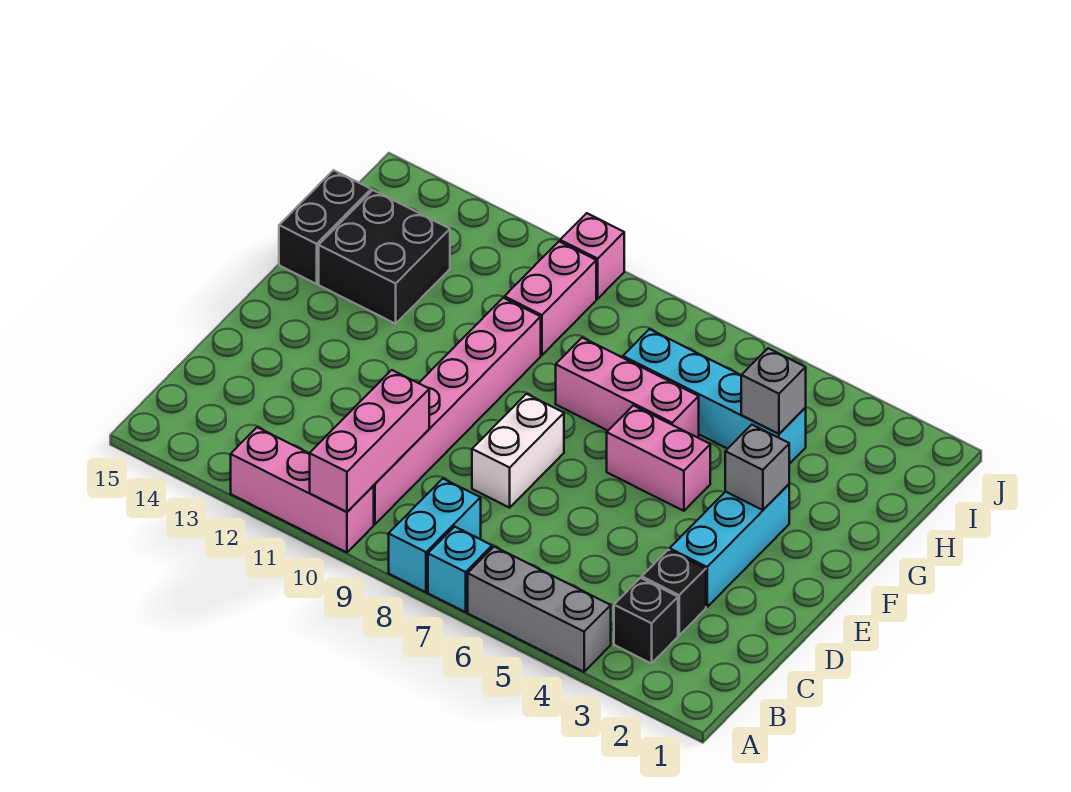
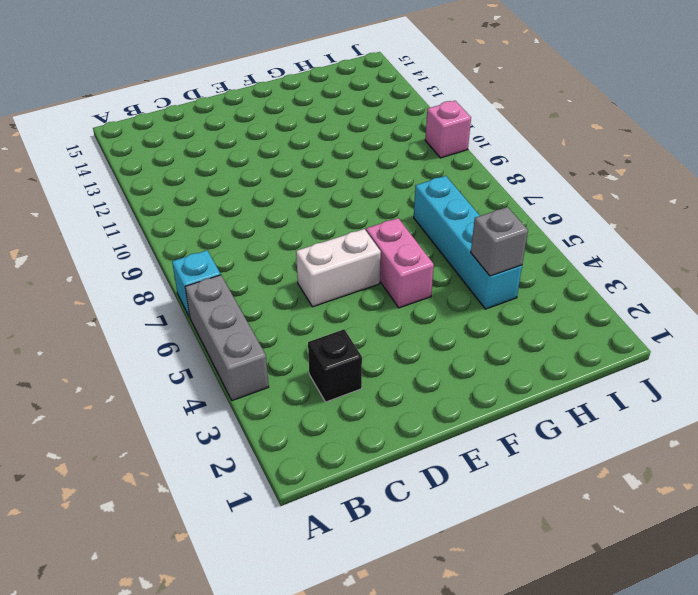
white brick D6:E6 level 1 -> white brick D8:E8 level 1
none -> cyan brick A8:B8 level 1
none -> pink brick A10:A12 level 1
none -> black brick B3 level 1

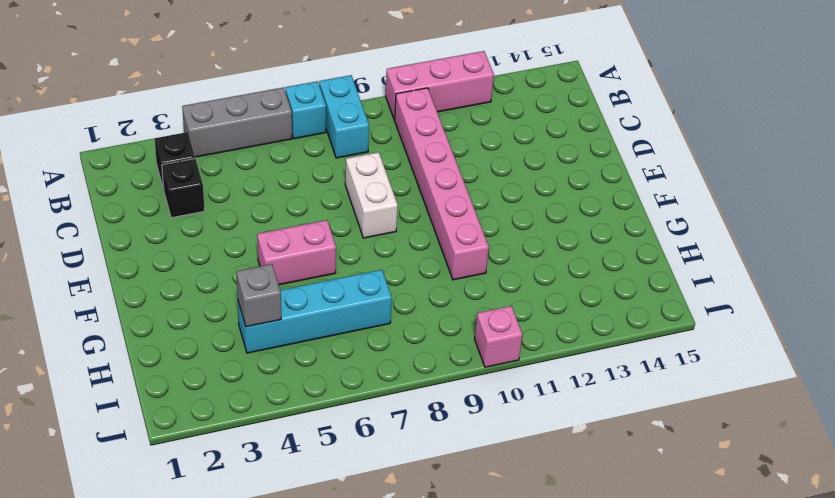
none -> cyan brick D3:F3 level 1
none -> pink brick G6:G8 level 1
none -> black brick G13:H14 level 1

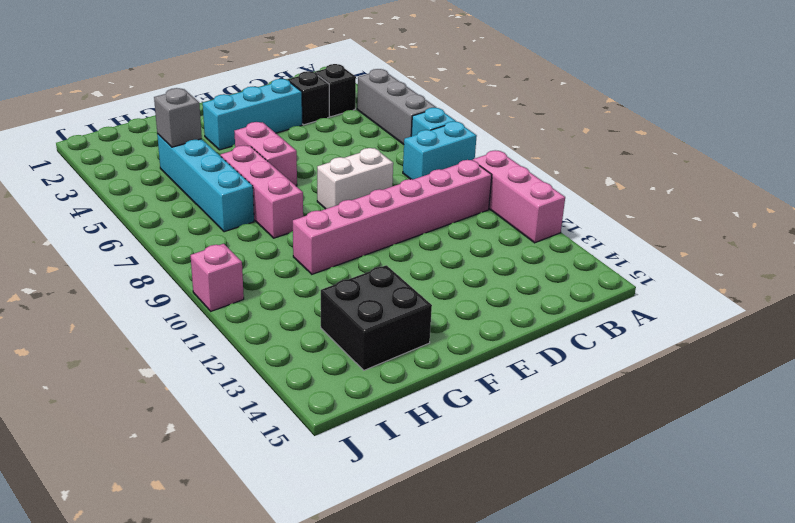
none -> black brick G15:H15 level 1
none -> pink brick H10:I10 level 1
none -> pink brick A10:C10 level 2

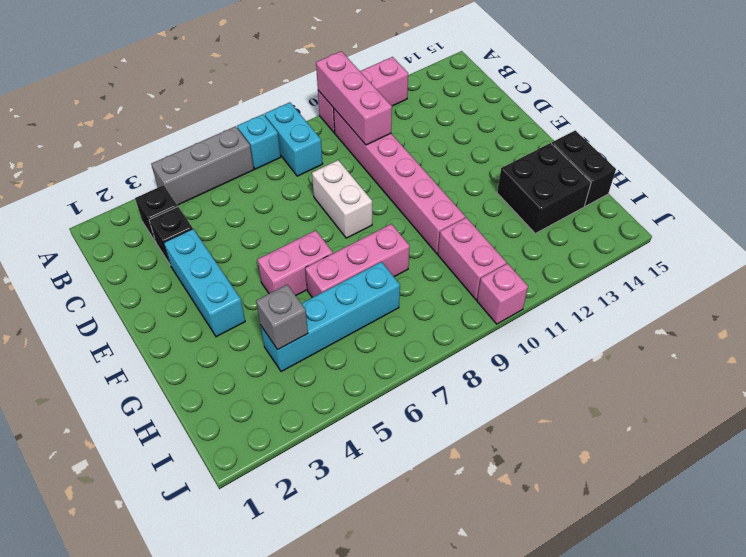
none -> grey brick F3 level 2

